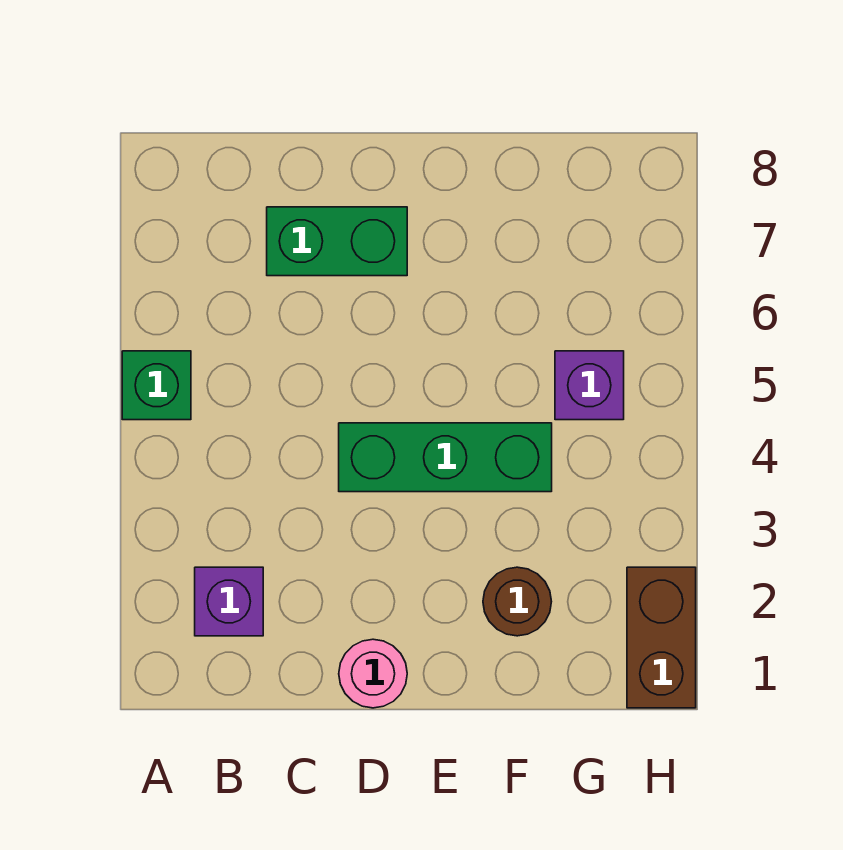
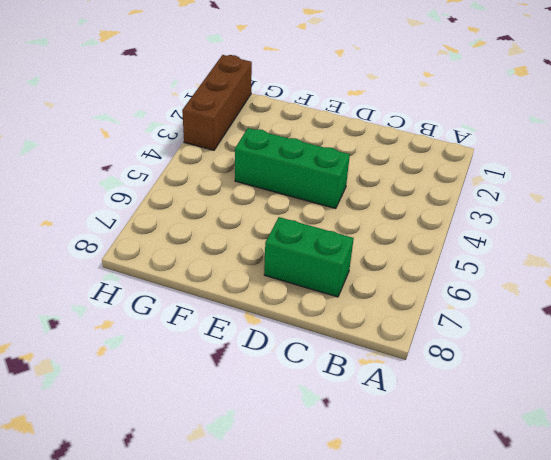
brown brick H1:H3 level 1 -> brown brick H1:H2 level 1
none -> green brick A5 level 1
none -> purple brick B2 level 1

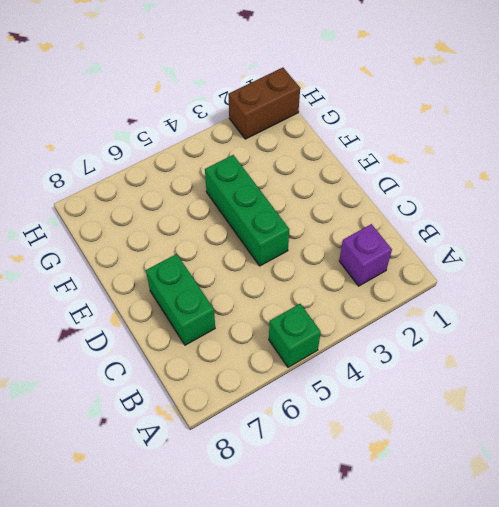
none -> pink round brick D1 level 1
none -> brown round brick F2 level 1

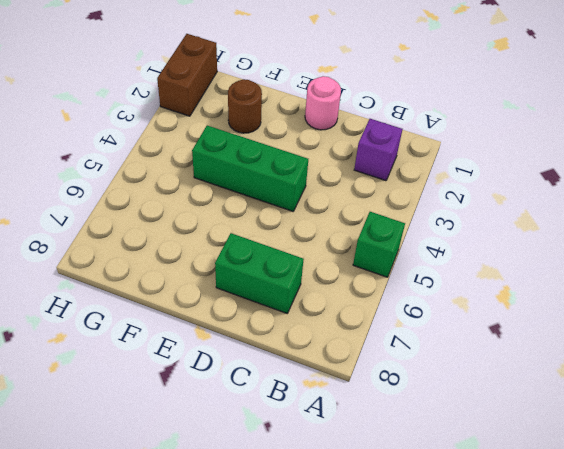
none -> purple brick G5 level 1

